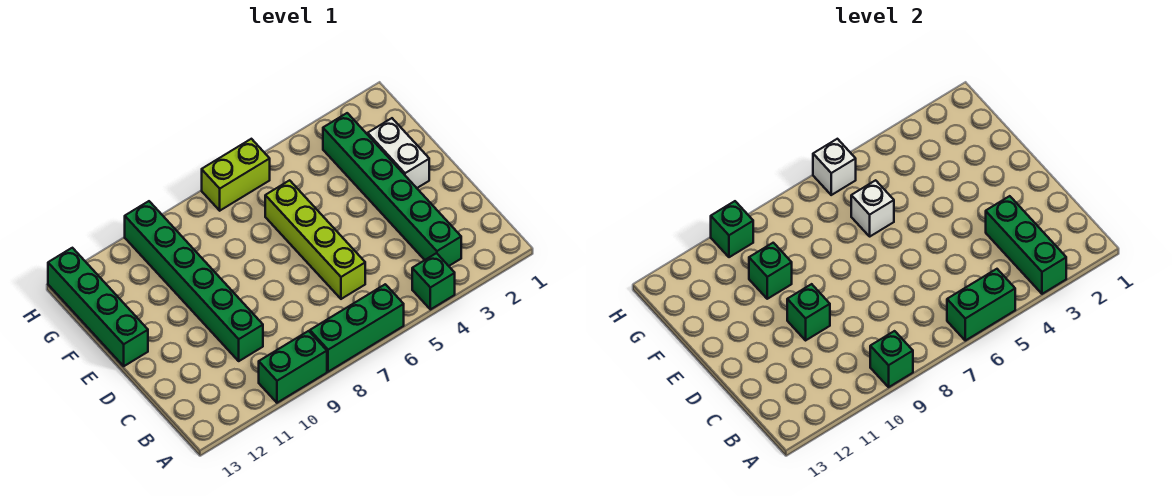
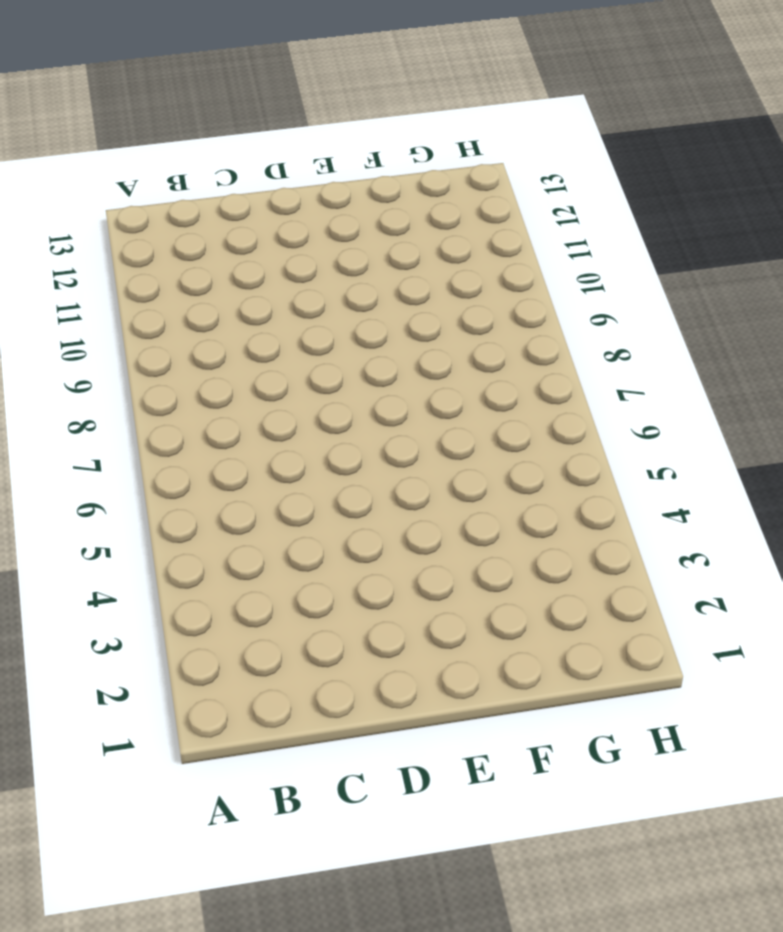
none -> green brick A4 level 1
none -> green brick A6:A8 level 1
none -> green brick A9:A10 level 1

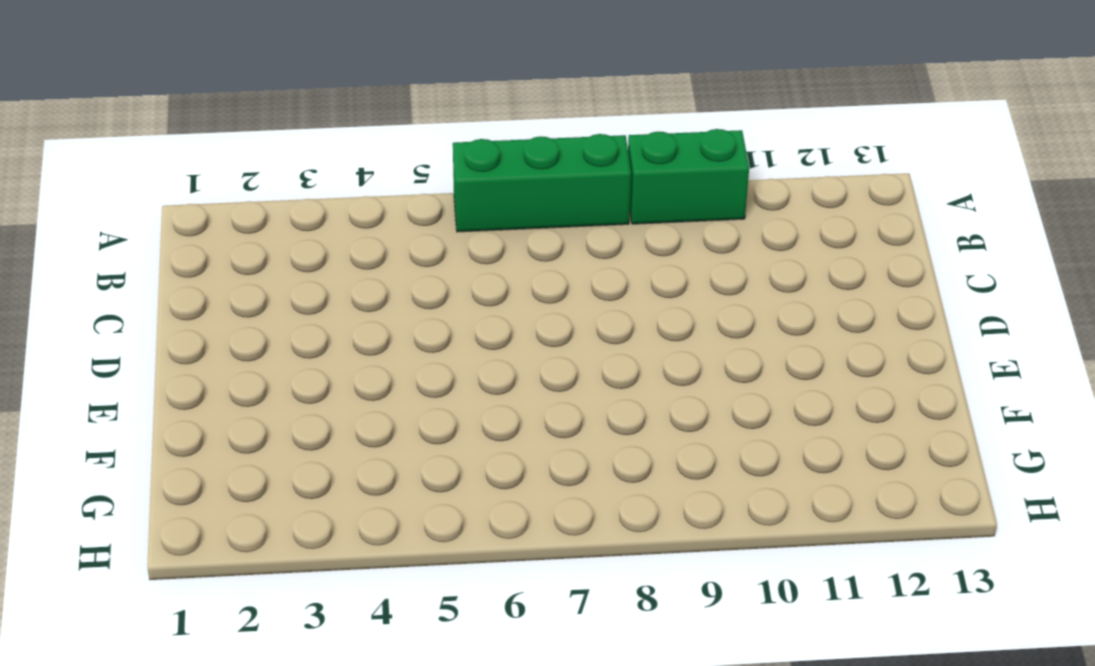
none -> green brick A4 level 1
none -> green brick B3:G3 level 1
none -> lime brick C6:F6 level 1

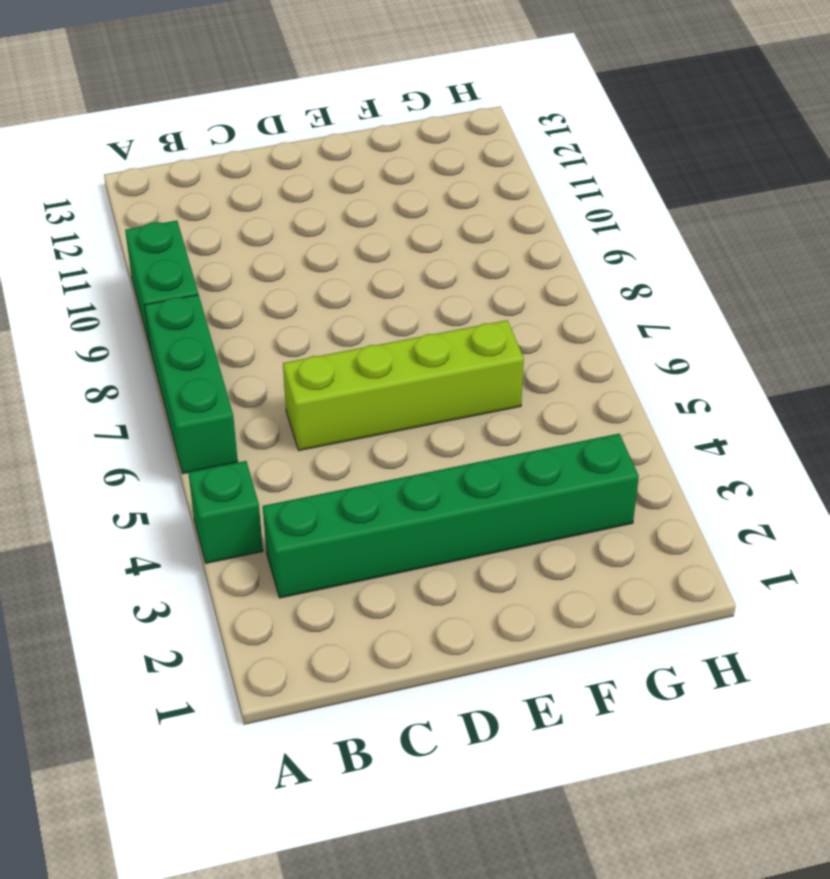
none -> green brick C10:H10 level 1
none -> white brick E2:F2 level 1
none -> green brick E13:H13 level 1

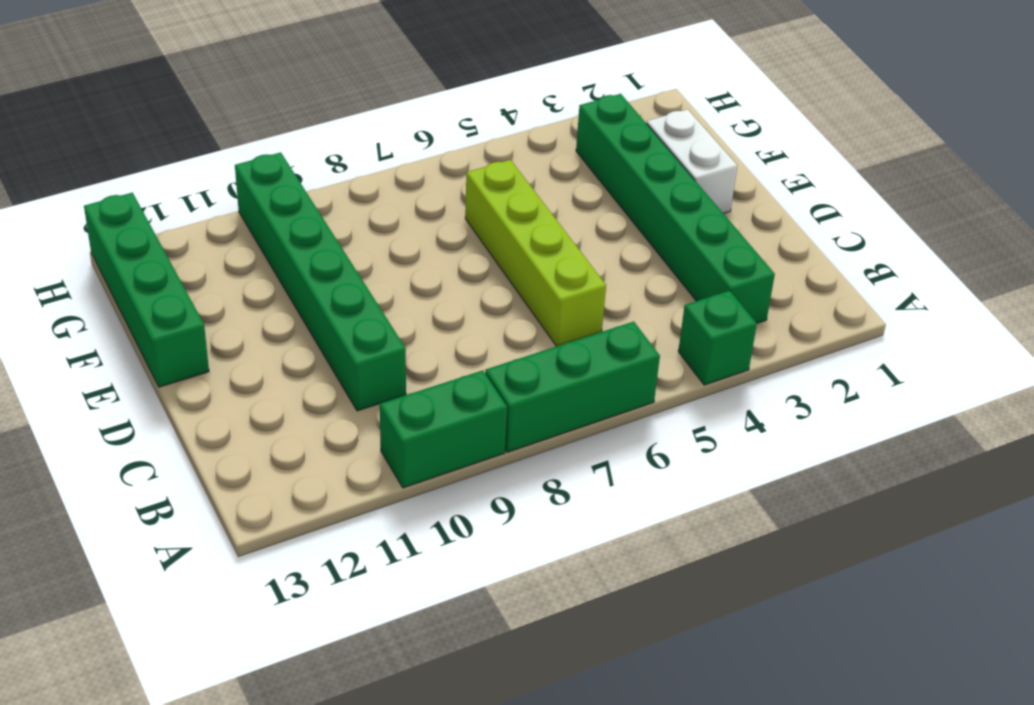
none -> lime brick H6:H7 level 1
none -> green brick A3:C3 level 2
none -> green brick A5:A6 level 2

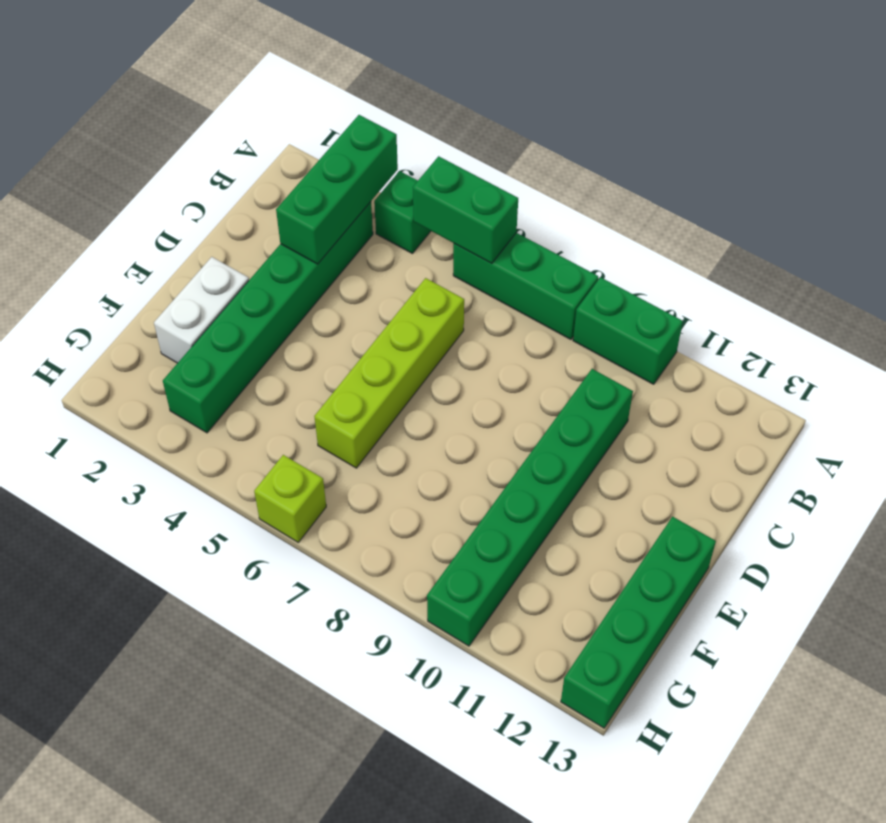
lime brick H6 level 1 -> lime brick H6:H7 level 1
none -> green brick A9 level 2
none -> green brick D10 level 2
none -> white brick F6 level 2

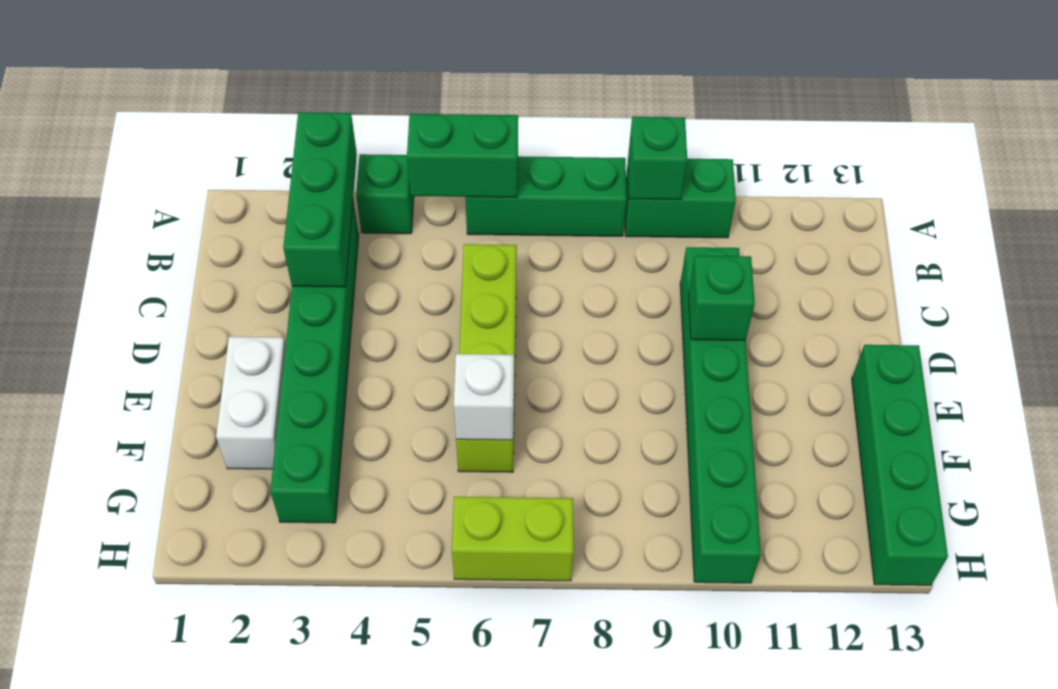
none -> green brick F10 level 2
none -> white brick H6 level 2
none -> green brick H10 level 2

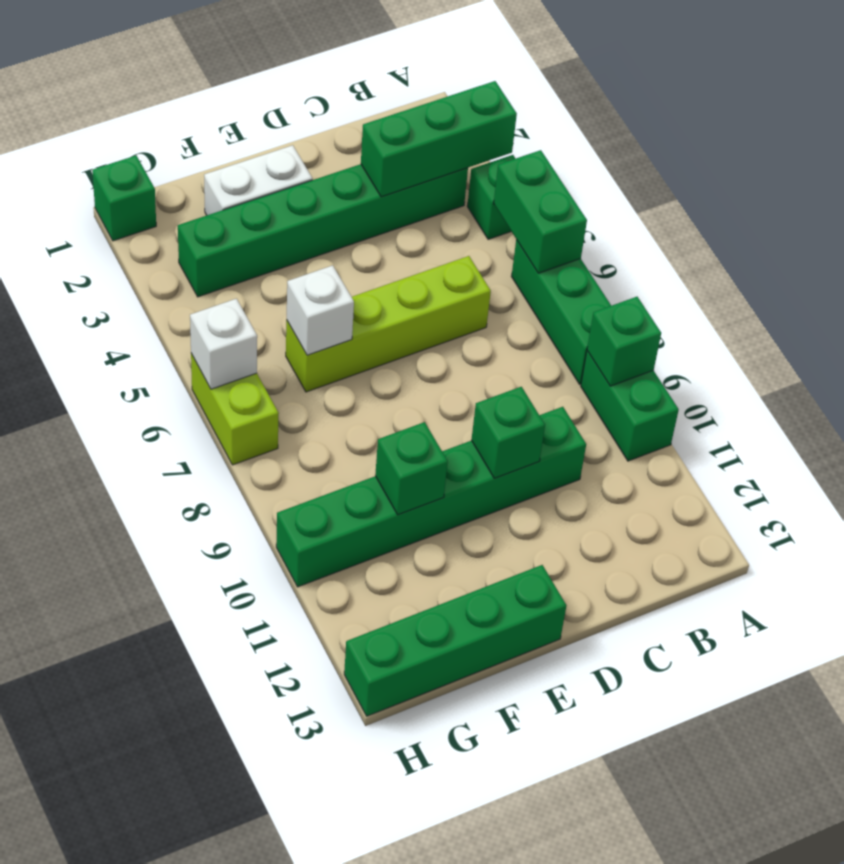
green brick H1 level 1 -> green brick H10 level 2

